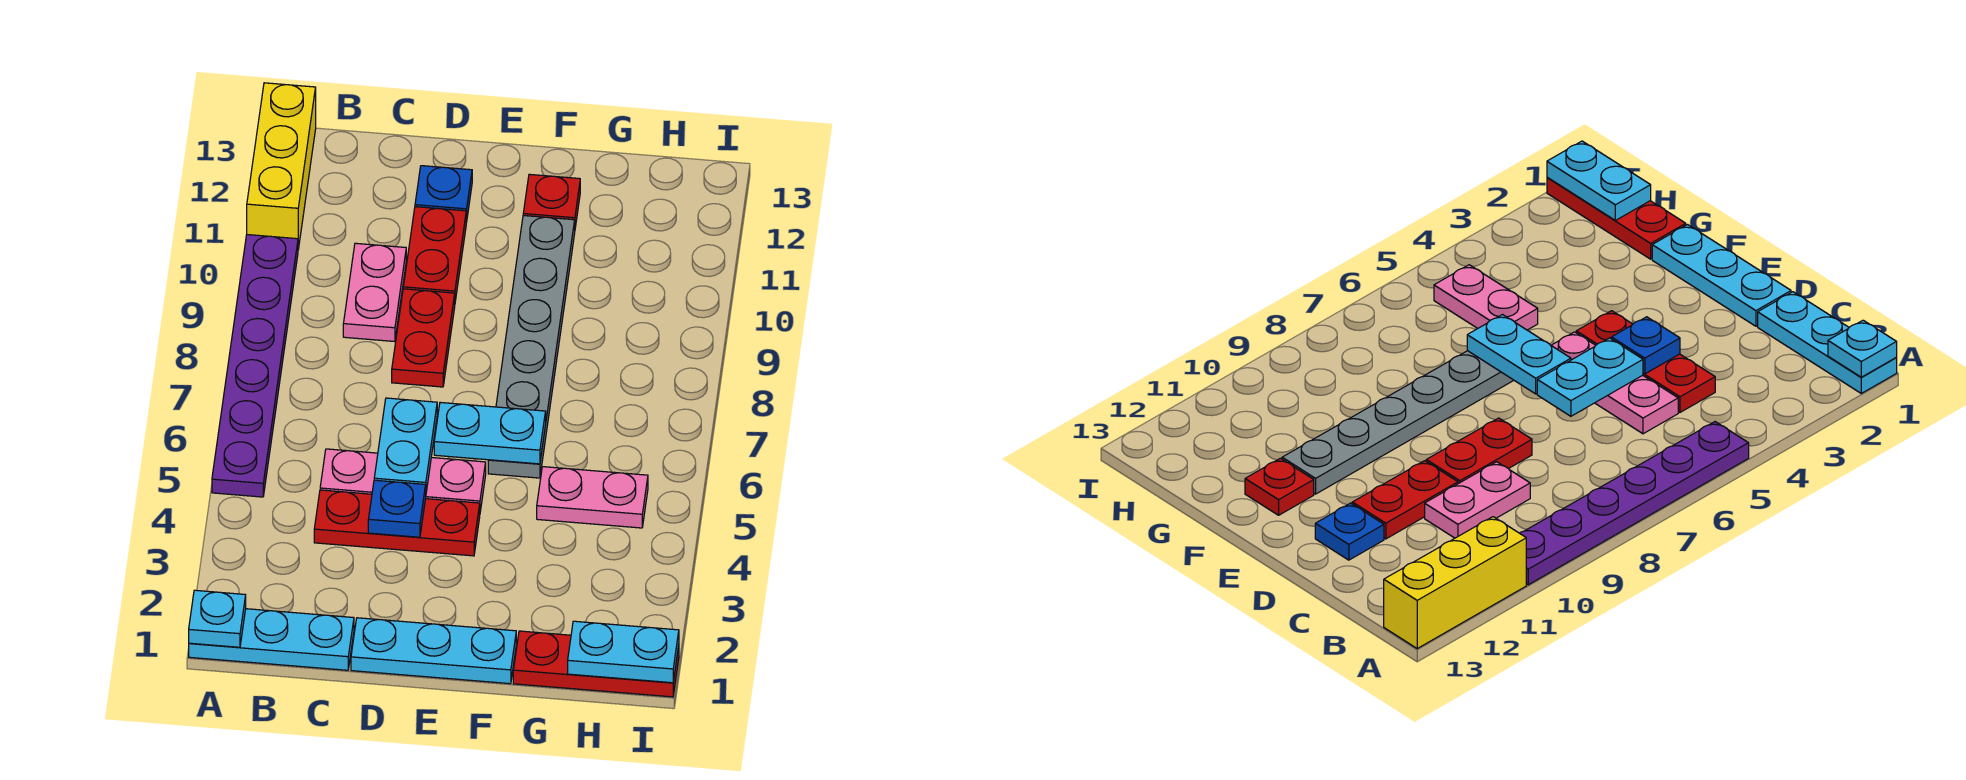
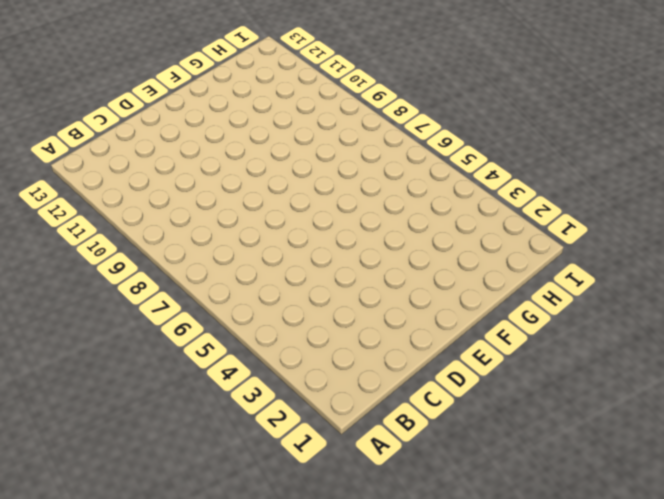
none -> cyan plate A1:C1 level 1
none -> purple plate A5:A10 level 1
none -> yellow brick A11:A13 level 1

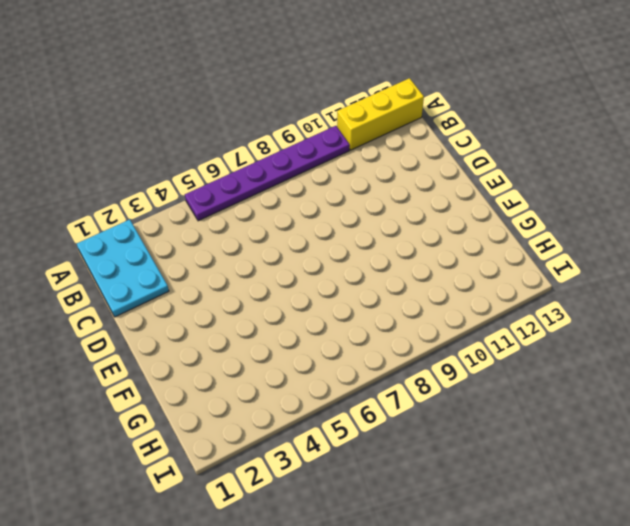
cyan plate A1:C2 level 1 -> cyan plate A1:C1 level 1
none -> red plate C4:E4 level 1
none -> pink plate C5:E5 level 1
none -> pink plate C9:C10 level 1

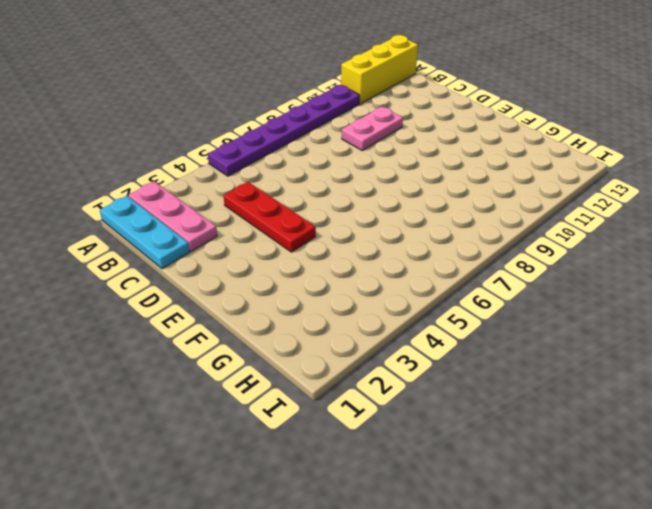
pink plate A2:C2 level 1 -> pink plate C5:E5 level 1
none -> cyan plate D1:F1 level 1
none -> red plate D8:D9 level 1
none -> red plate D10:D11 level 1

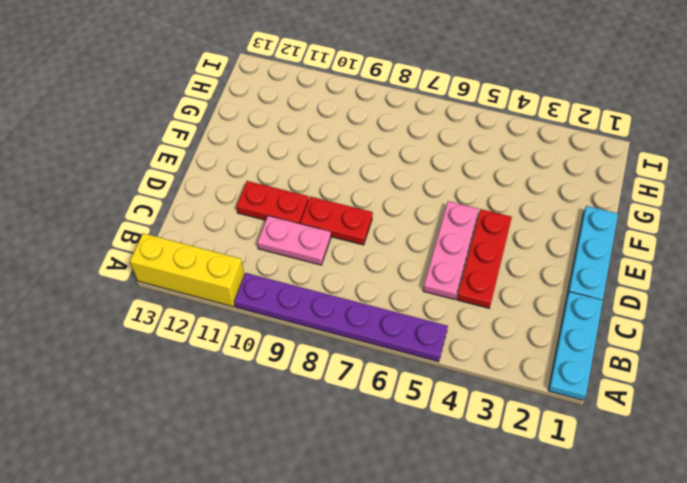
none -> blue plate D12 level 1
none -> grey plate F6:F11 level 1
none -> red plate F12 level 1

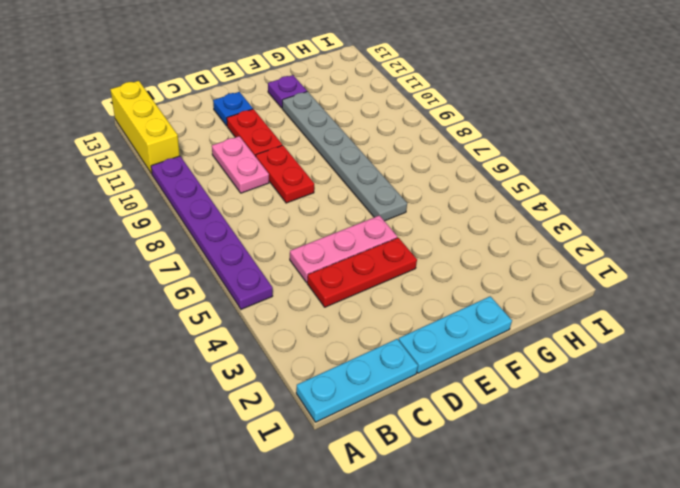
purple plate F12 level 1 -> red plate F12 level 1
none -> red plate G1:I1 level 1
none -> pink plate G5:H5 level 1
none -> cyan plate A1 level 2

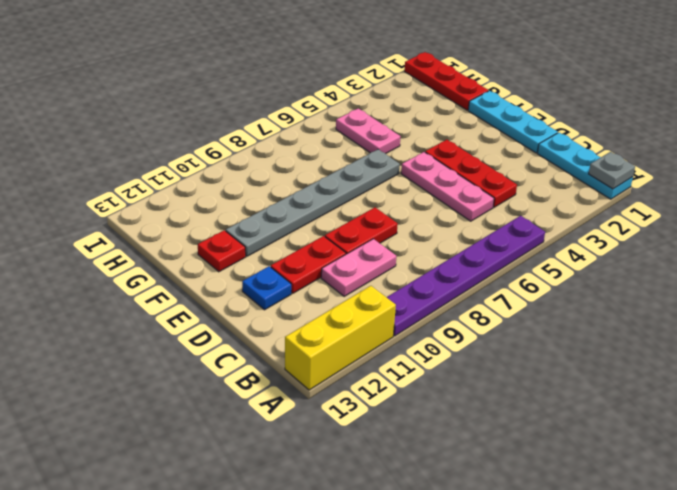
grey plate A1 level 2 -> cyan plate A1 level 2
none -> blue plate D4 level 2
none -> cyan plate D5:D6 level 2
none -> cyan plate E6:F6 level 2

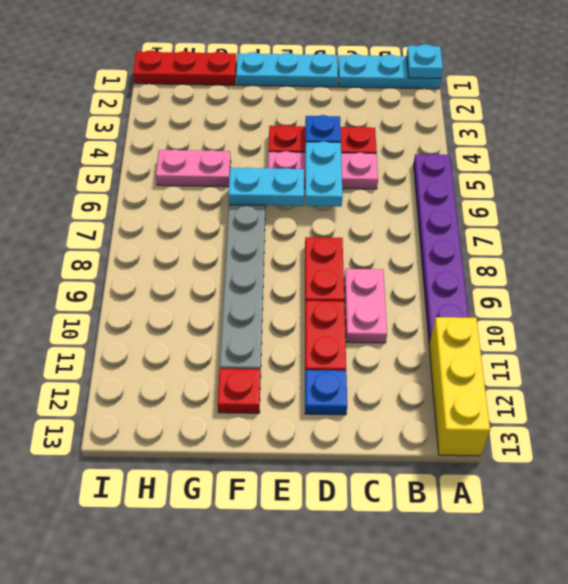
none -> cyan plate H1:I1 level 2

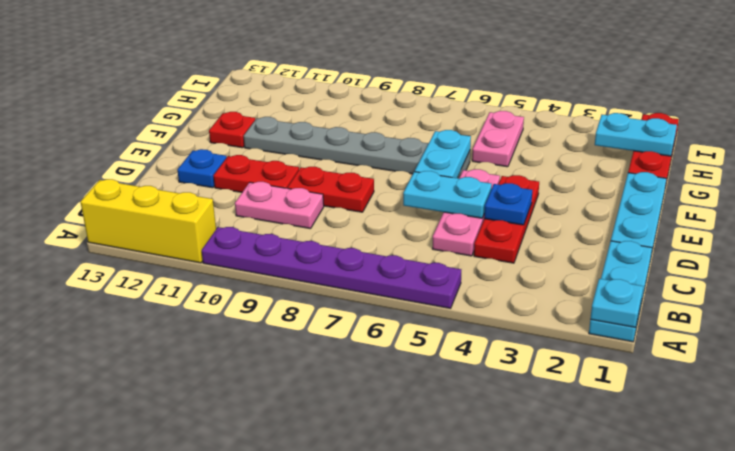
cyan plate H1:H2 level 2 -> cyan plate H1:I1 level 2

